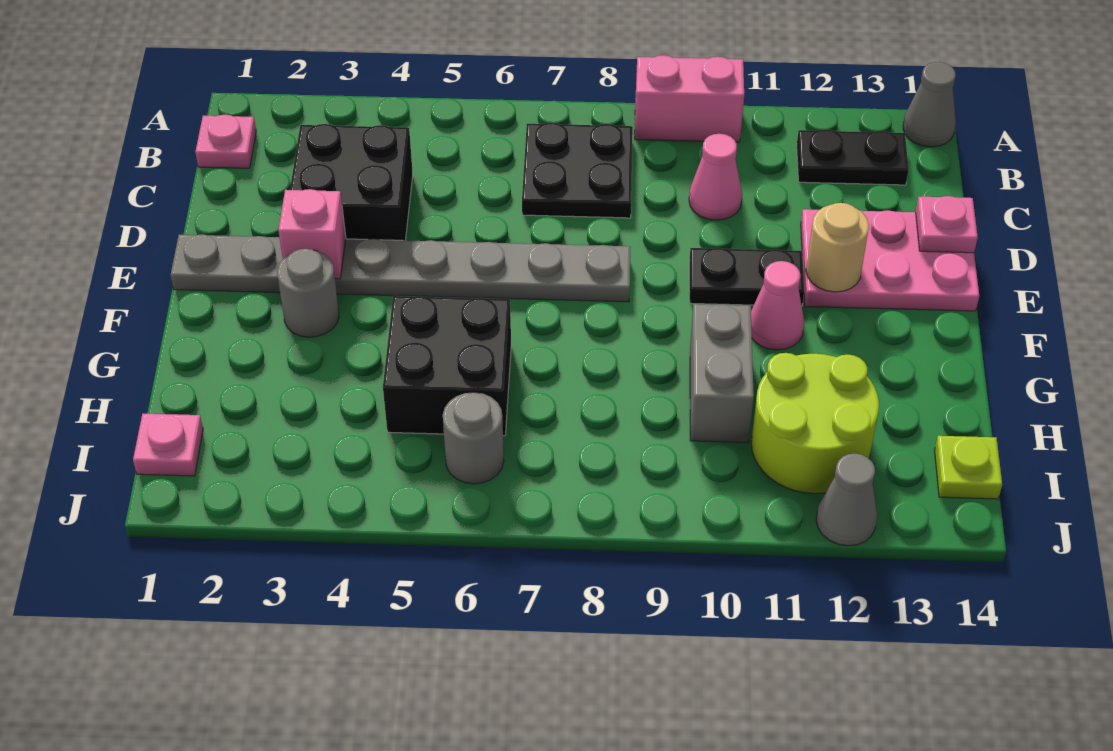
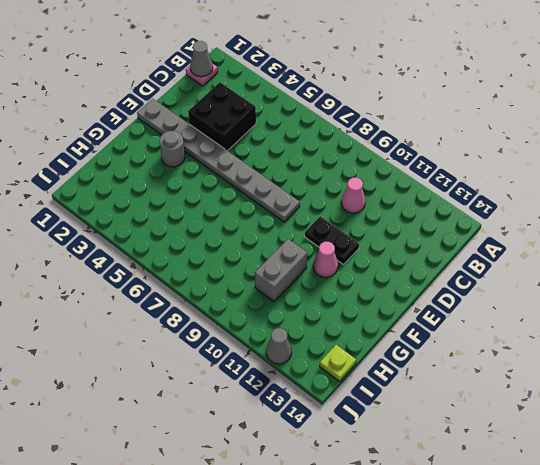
grey cone B1 level 2 -> grey cone A14 level 1
none -> pink brick A9:A10 level 1
none -> black plate B7:C8 level 1
none -> black plate B12:B13 level 1

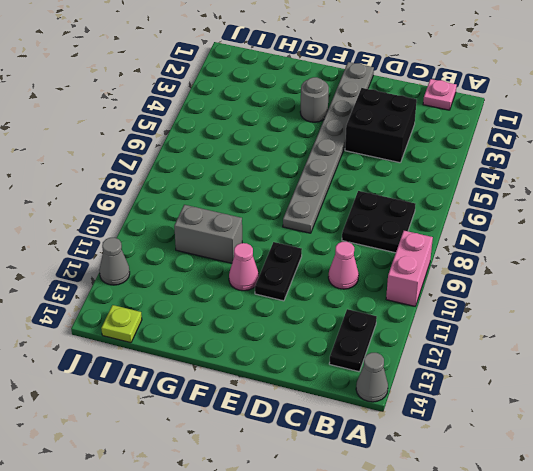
none -> pink plate D12:E14 level 1
none -> black brick G5:H6 level 1
none -> lime round brick H11:I12 level 1

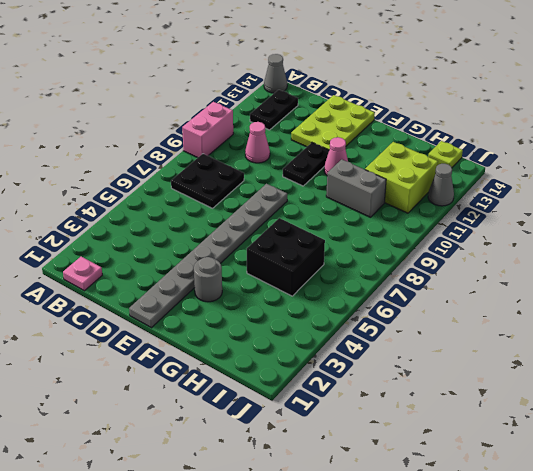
lime plate D12:E14 level 1 -> pink plate D12:E14 level 1
lime brick H11:I12 level 1 -> lime round brick H11:I12 level 1
none -> black brick C3:D4 level 1
none -> pink plate I1 level 1
none -> grey round brick I6 level 1

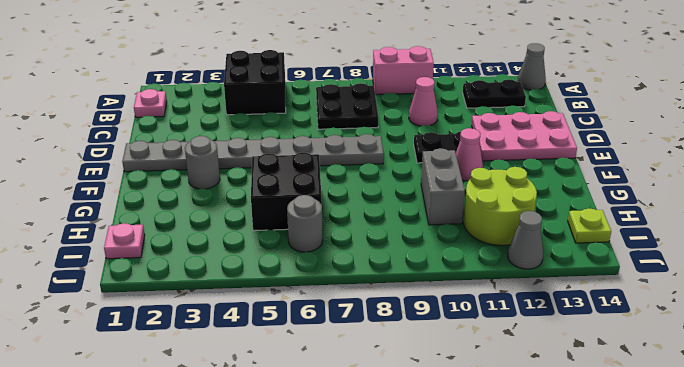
black brick A4:B5 level 1 -> black brick C3:D4 level 1
none -> pink plate D14 level 2
none -> pink brick E3 level 2
none -> tan round brick E12 level 2

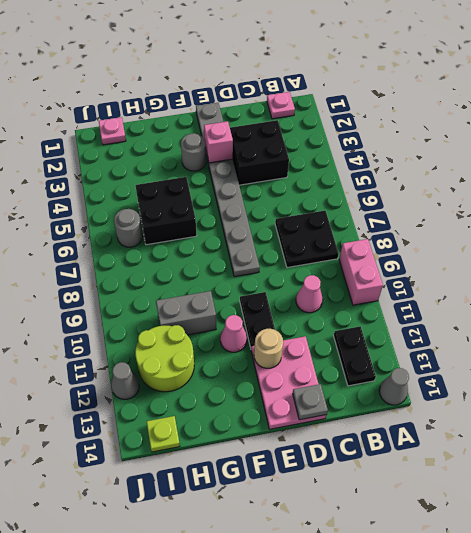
grey plate D14 level 2 -> pink plate D14 level 2

